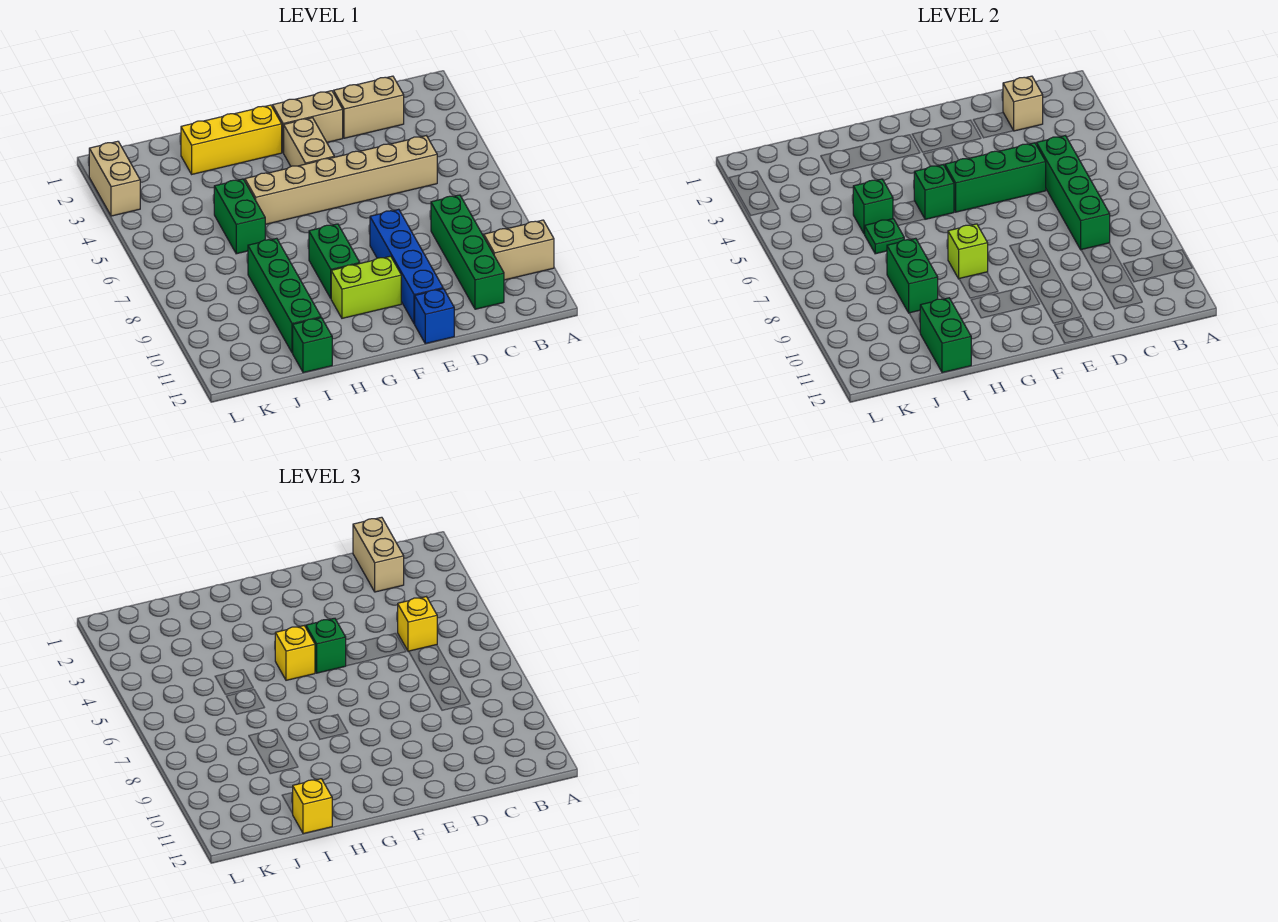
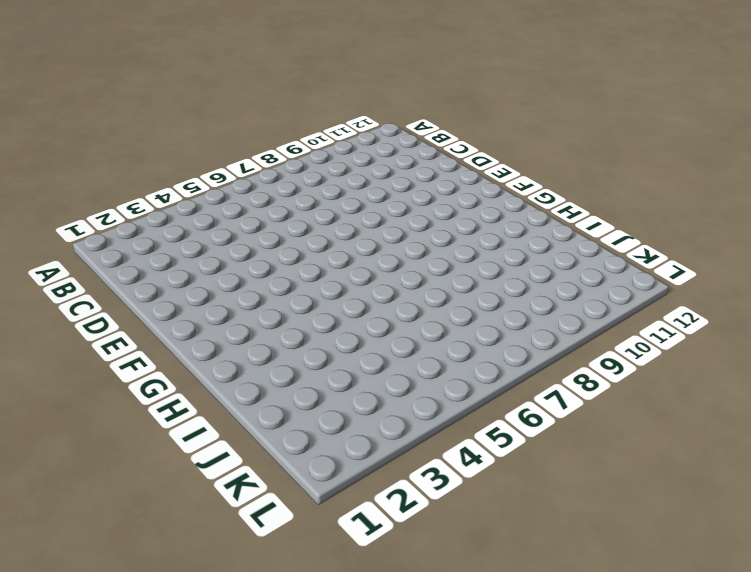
none -> tan brick A10:B10 level 1
none -> tan brick C2:D2 level 1
none -> tan brick C5:H5 level 1

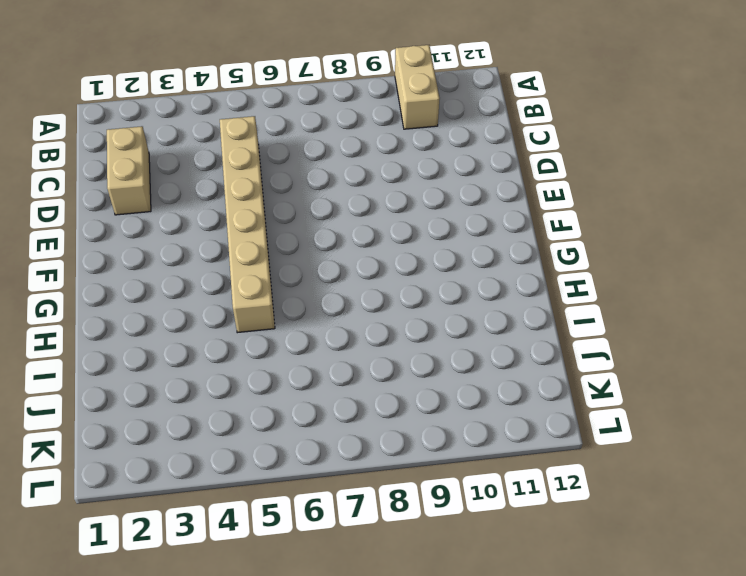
none -> green brick C8:C11 level 1
none -> tan brick E2:F2 level 1
none -> blue brick E8:E11 level 1

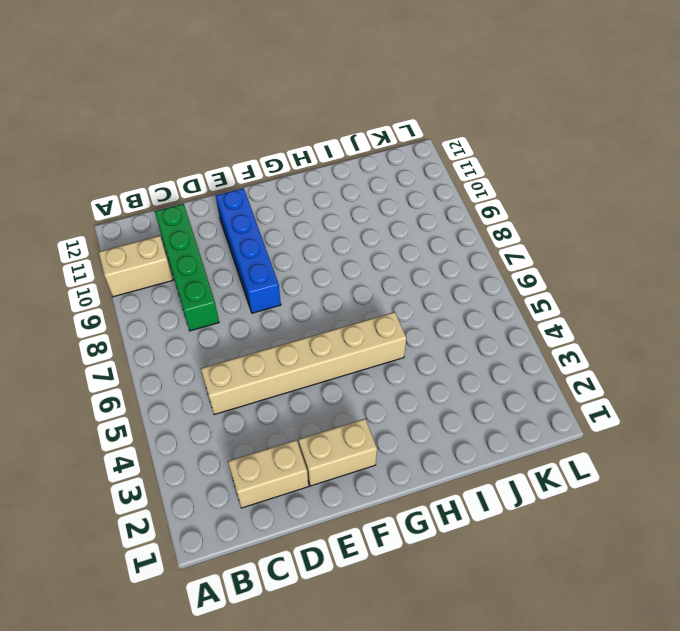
none -> blue brick E12 level 1
none -> tan brick F3:F4 level 1
none -> lime brick F10:G10 level 1

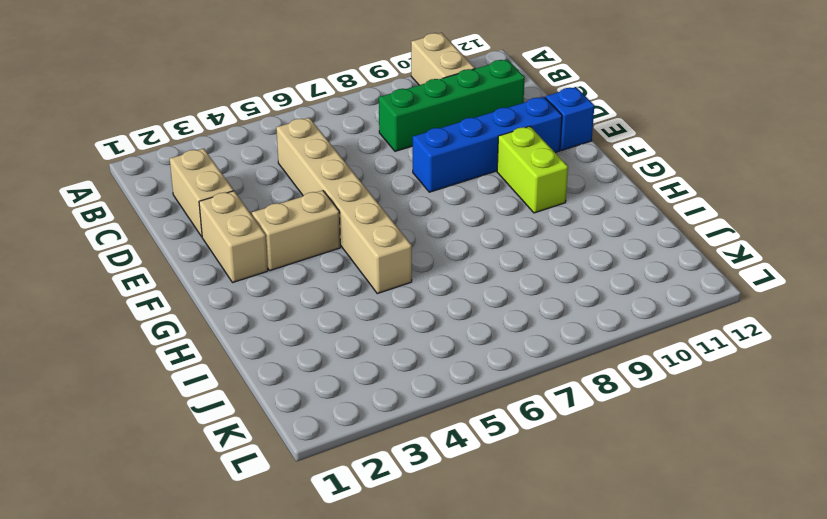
none -> yellow brick G2:I2 level 1
none -> green brick G8:G9 level 1
none -> green brick I5:I6 level 1

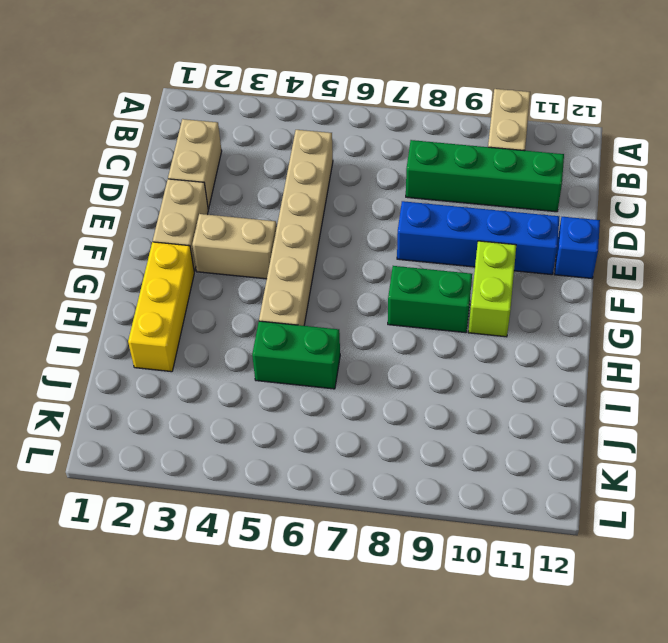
none -> green brick I8:I11 level 1
none -> green brick I12 level 1
none -> tan brick L2:L3 level 1

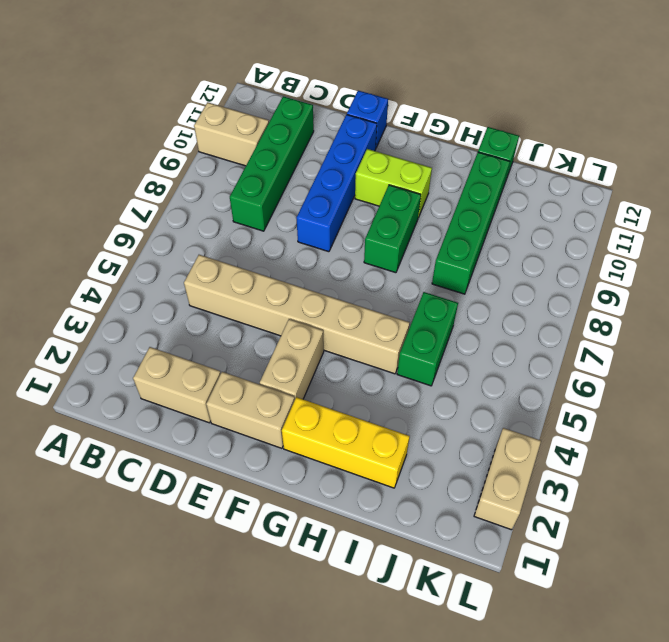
none -> tan brick C2 level 2
none -> green brick C5:C8 level 2
none -> green brick D5:F5 level 2

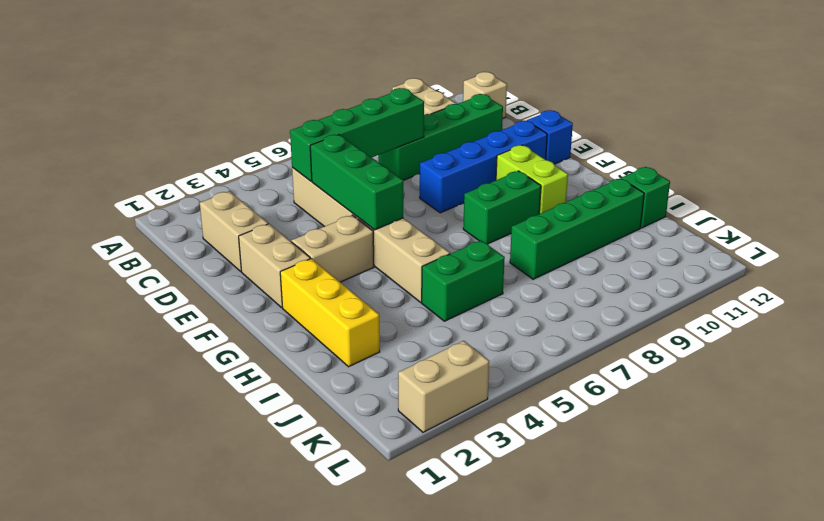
tan brick B12 level 1 -> tan brick C2 level 2
none -> green brick G5 level 2
none -> lime brick G8 level 2
none -> green brick I5 level 2

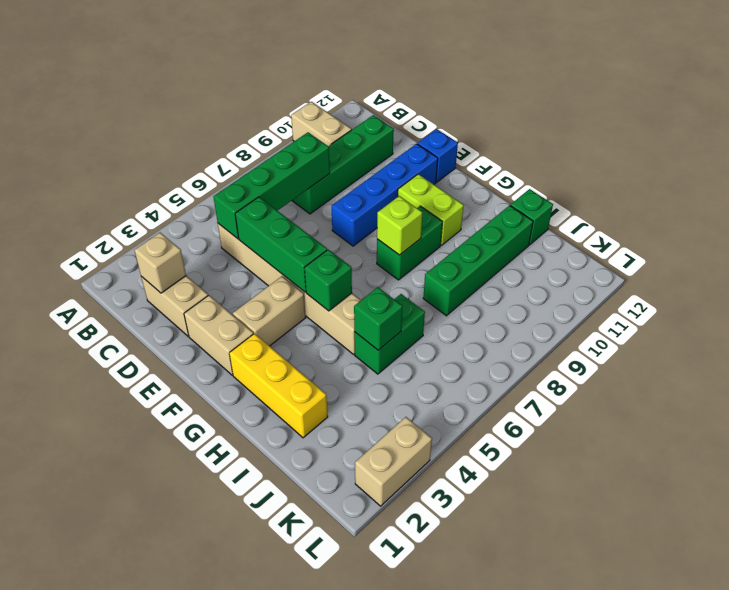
none -> green plate I6 level 2
none -> green brick I8:I9 level 2
none -> green brick I11:I12 level 2

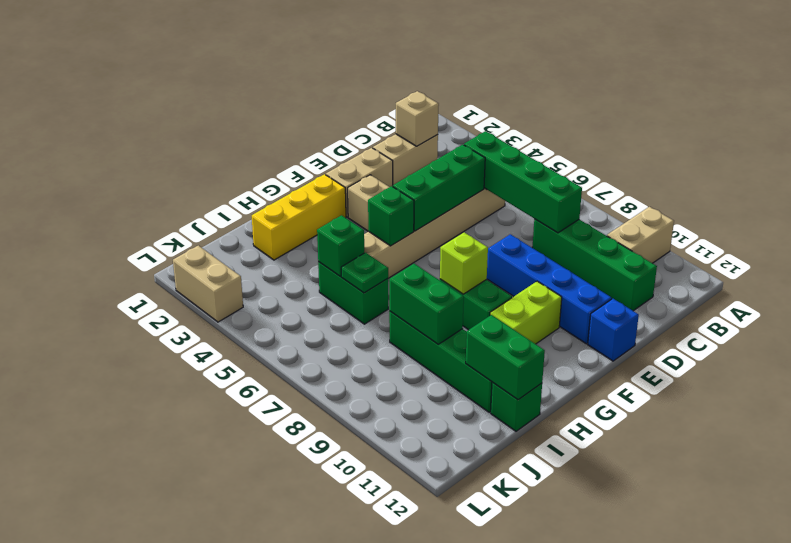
none -> tan brick C1:C2 level 3
none -> yellow brick C5 level 3
none -> green brick F5 level 3

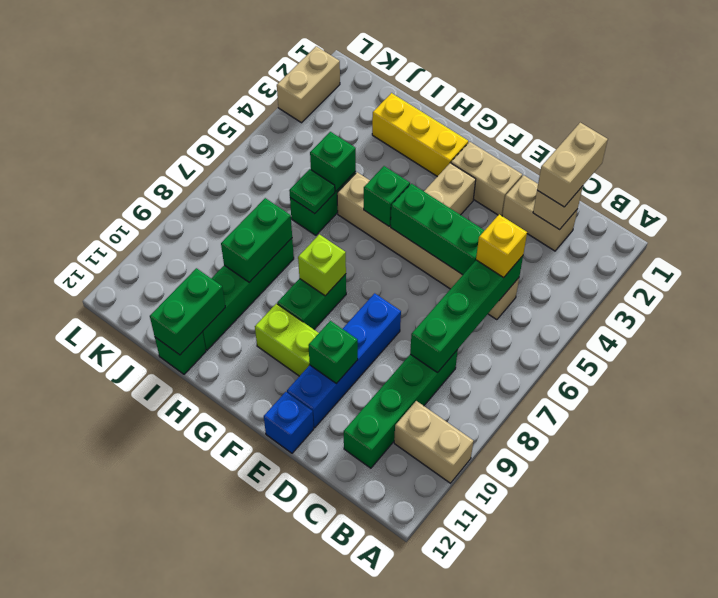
green brick E10 level 2 -> green brick F5 level 3
none -> yellow brick G5 level 3
none -> yellow brick I12 level 3

